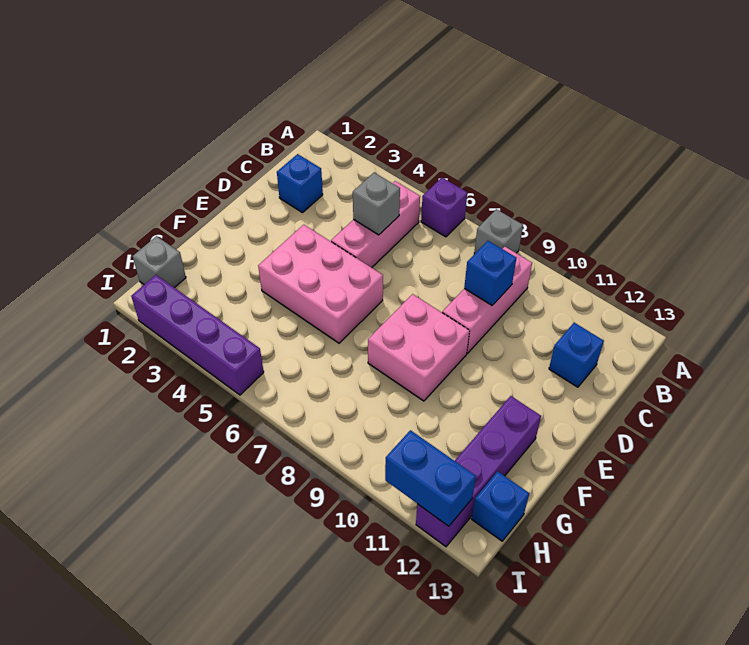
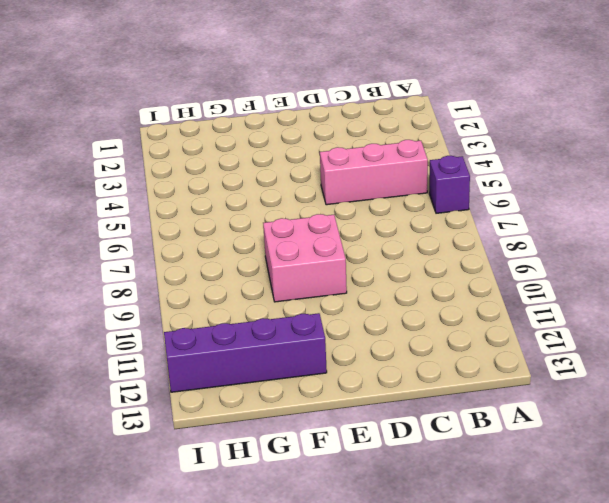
none -> grey brick A8 level 1
none -> pink brick B9:D9 level 1
none -> blue brick C2 level 1

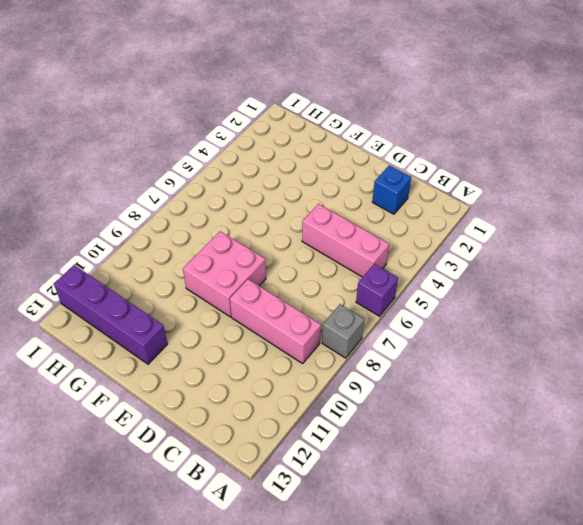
none -> blue brick C12 level 1
none -> pink brick E4:F6 level 1
none -> grey brick H1 level 1

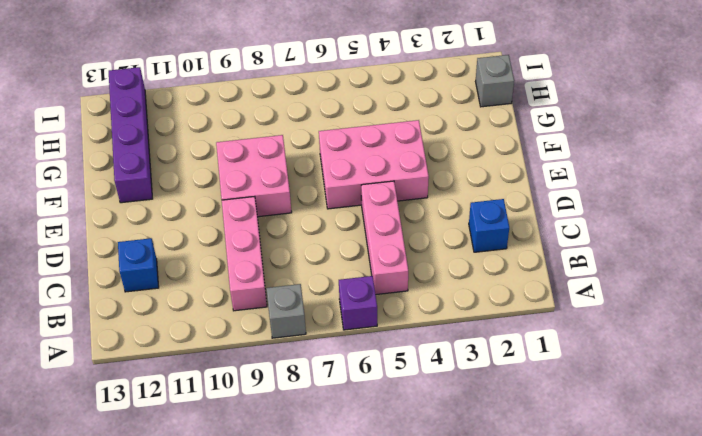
none -> blue brick H13 level 1
none -> purple brick I2:I5 level 1
none -> grey brick C5 level 2

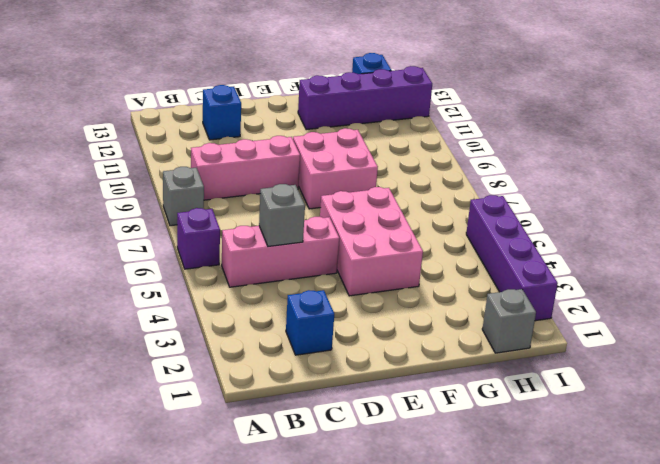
none -> blue brick C9 level 2
none -> blue brick I11:I12 level 2

